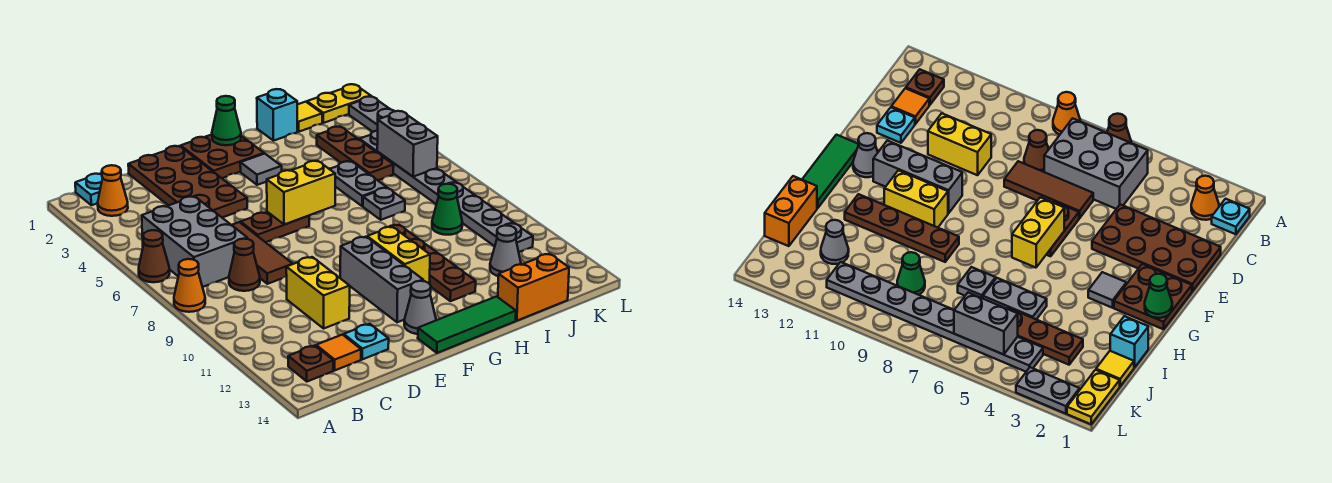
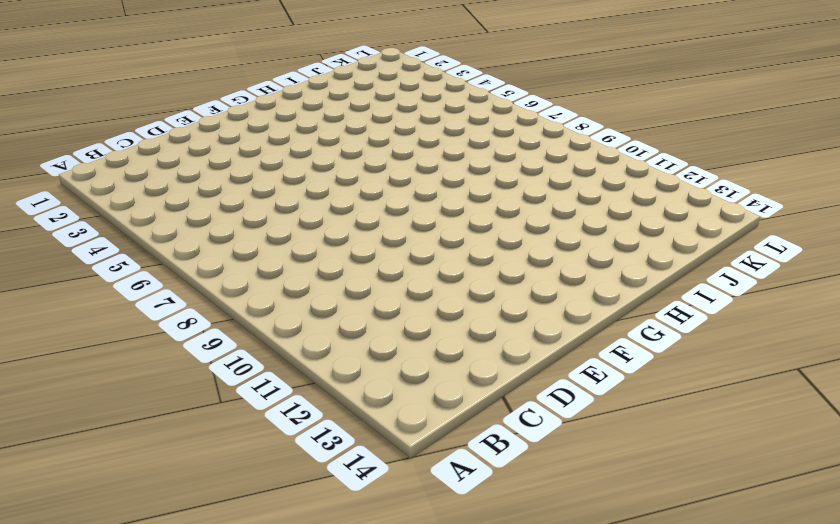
none -> brown cone A6 level 1
none -> orange cone A8 level 1
none -> cyan plate B1 level 1
none -> orange cone B2 level 1

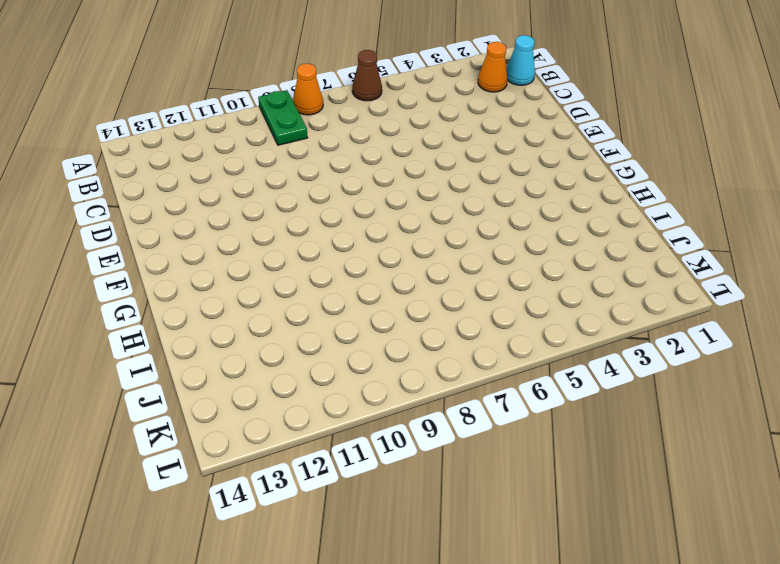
green plate A9:B9 level 1 -> none
cyan cone B1 level 1 -> cyan plate B1 level 1
none -> grey brick B5:C7 level 1
none -> brown plate B13 level 1
none -> brown cone C8 level 1
none -> orange tile C13 level 1

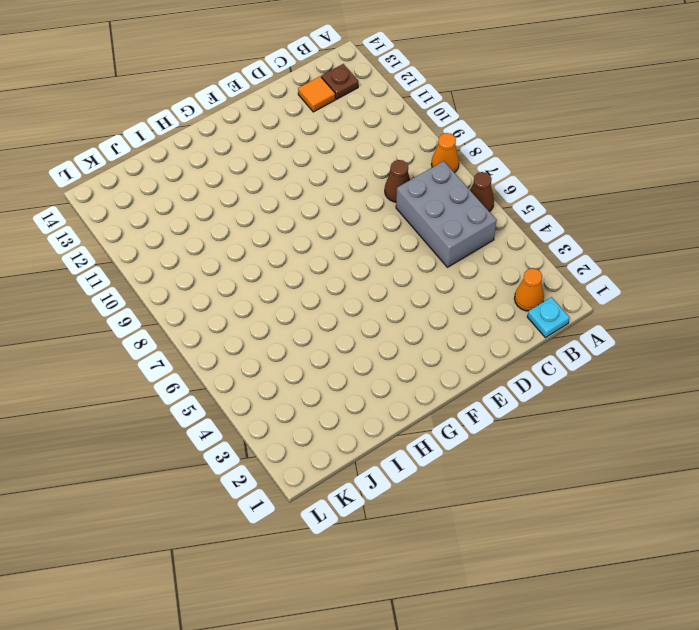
none -> brown plate D1:E4 level 1
none -> brown tile D6:D8 level 1
none -> yellow brick D10:D11 level 1
none -> cyan plate D13 level 1

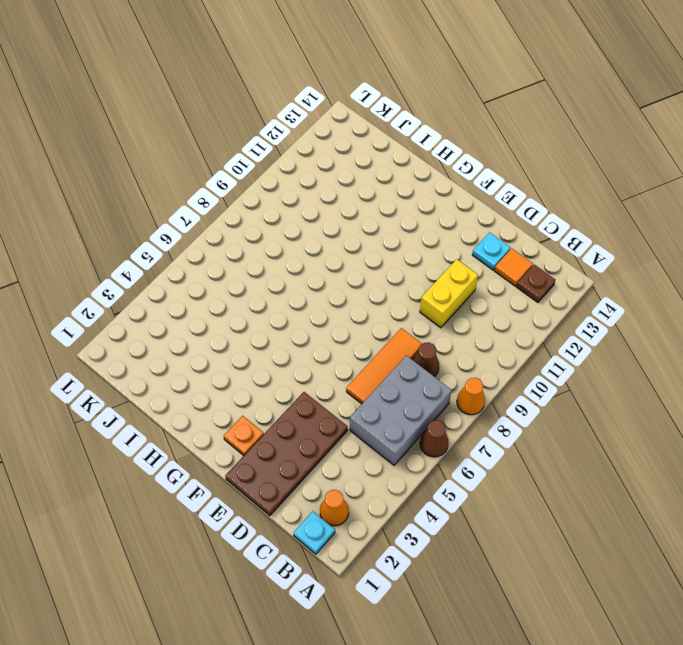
orange tile D6:D8 level 1 -> brown tile D6:D8 level 1
orange plate F2 level 1 -> brown plate F1:G2 level 1
none -> brown plate E6:F6 level 1
none -> grey brick F10:F12 level 1
none -> grey cone F13 level 1
none -> green tile F14:H14 level 1

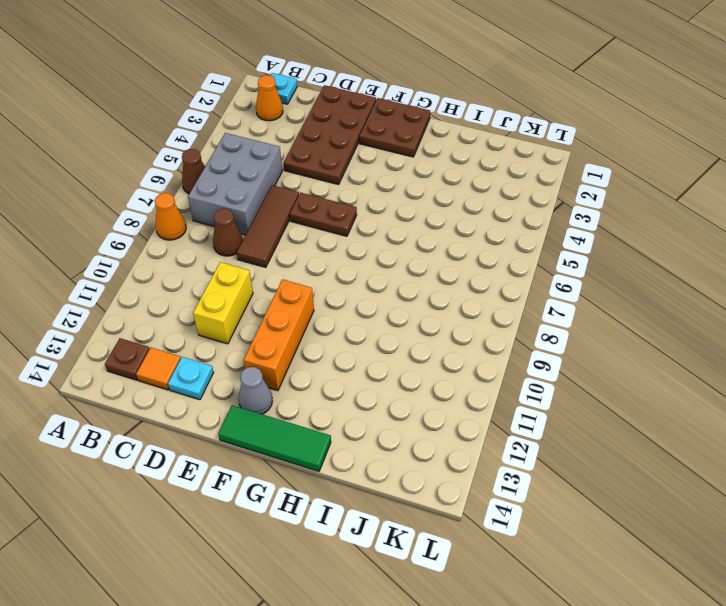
orange brick F10:F12 level 1 -> grey brick F10:F12 level 1
none -> grey tile G3 level 1
none -> yellow brick G10:G11 level 1
none -> brown plate H9:H12 level 1
none -> cyan brick I1 level 1

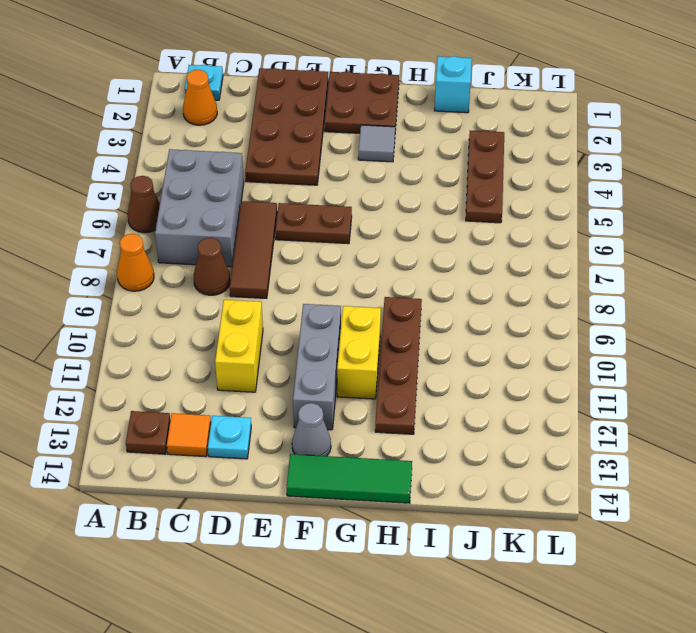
none -> grey plate I5:I6 level 1
none -> grey plate I7 level 1
none -> orange brick I14:J14 level 1
none -> yellow tile J1 level 1

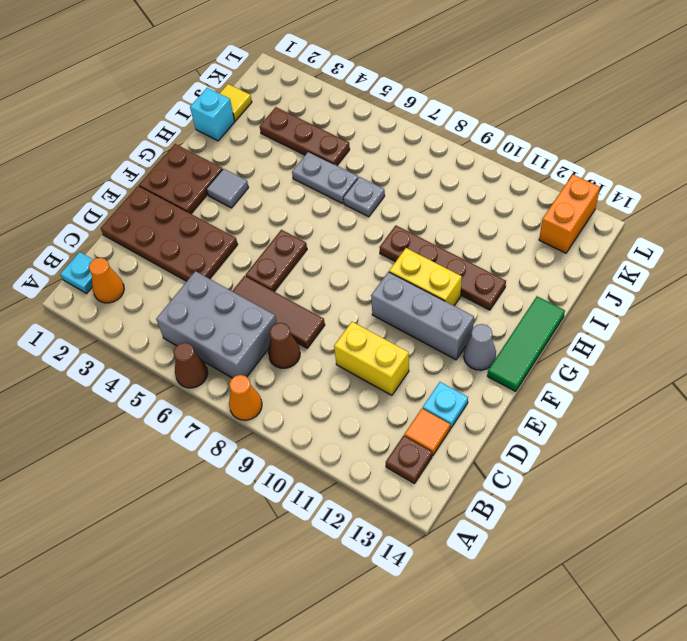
orange brick K13:L13 level 1 -> orange brick I14:J14 level 1
none -> green cone J9 level 1
none -> grey cone J12 level 1
none -> yellow plate K1:L1 level 1
none -> grey plate K4:K11 level 1

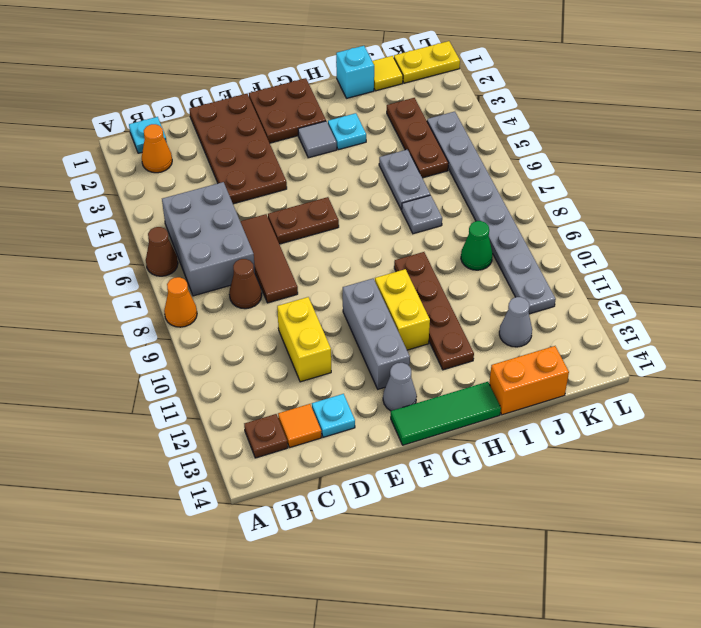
cyan plate H3 level 1 -> none
none -> grey plate L2:L3 level 1
none -> yellow brick F6:G6 level 2
none -> green cone G1 level 2
none -> grey brick K5:K6 level 2

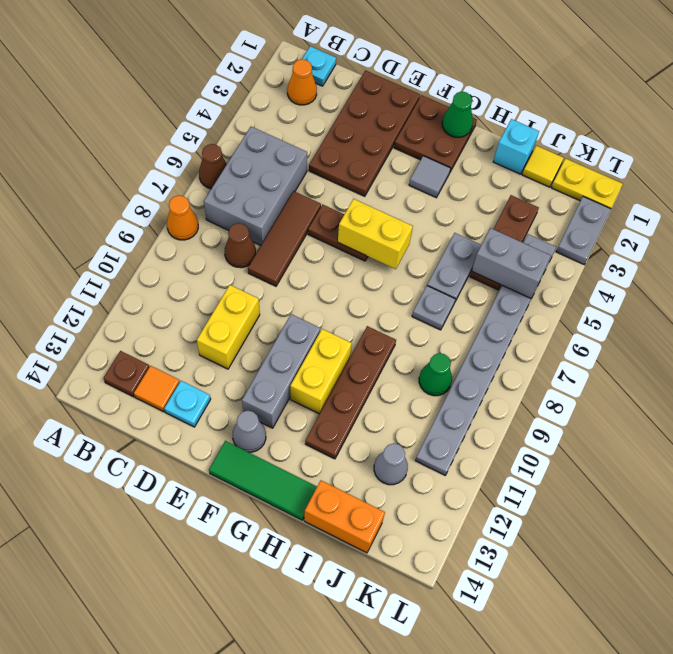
grey brick J5:K5 level 2 -> grey brick K5:K6 level 2

